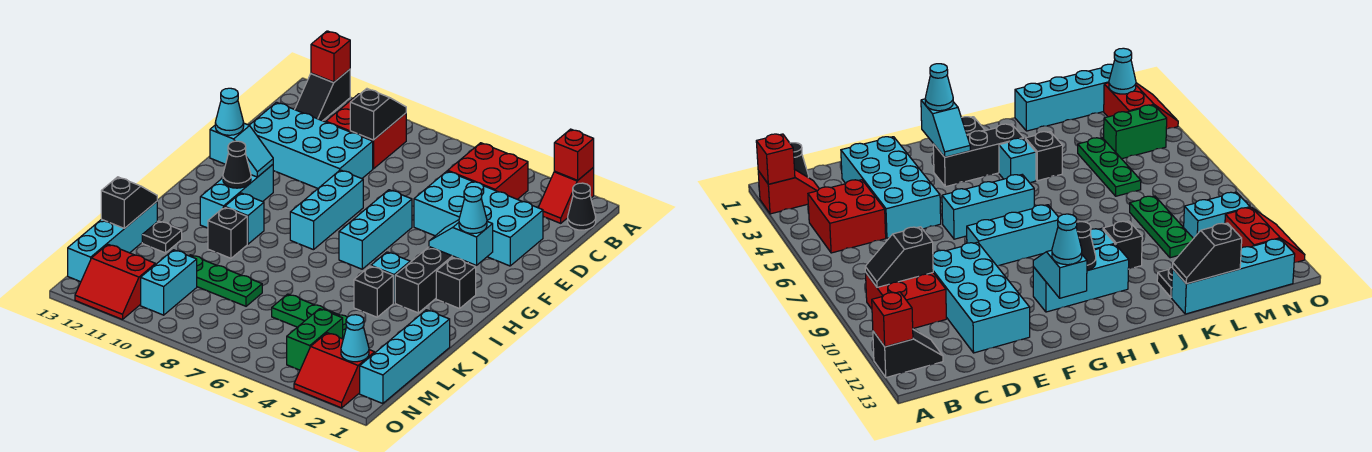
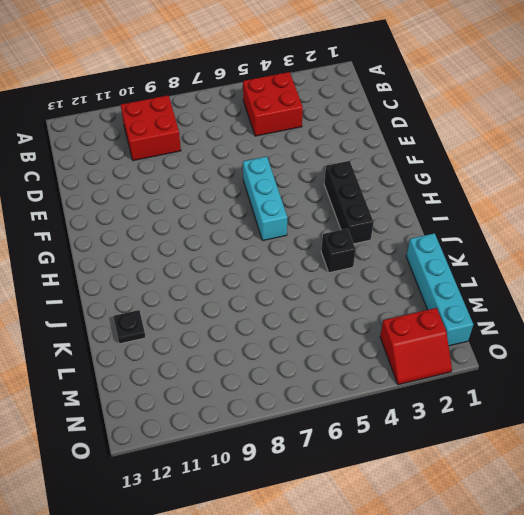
none -> red slope A2:B2 level 1 top A
none -> black slope A12:B12 level 1 top A
none -> black cone B1 level 1
none -> cyan brick D2:E5 level 1

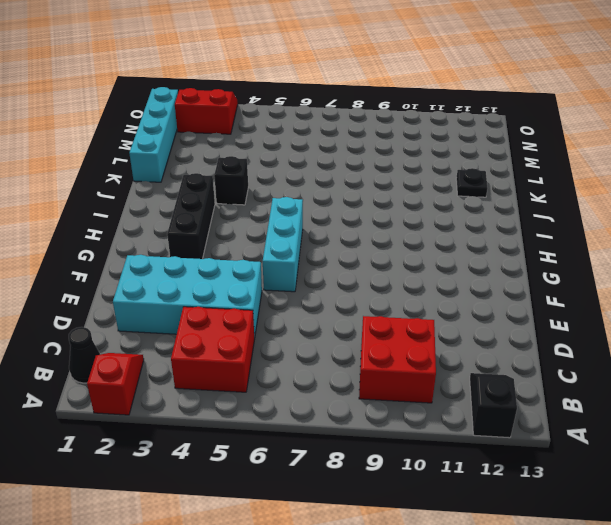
none -> cyan brick D9:E12 level 1
none -> cyan brick F8:H8 level 1
none -> cyan brick G11:I11 level 1
none -> black brick H2 level 1

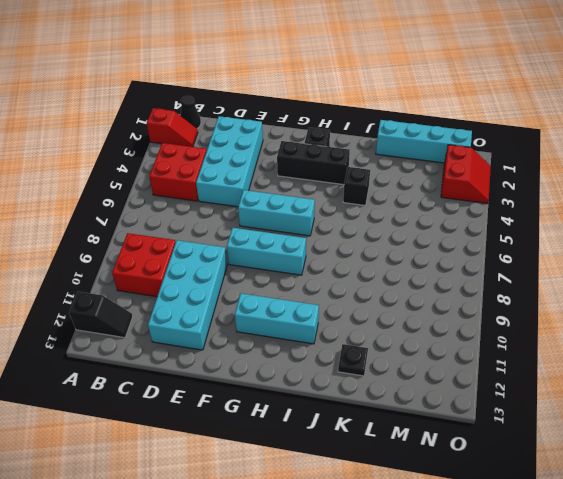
none -> cyan brick I4 level 1
none -> cyan brick I10 level 1
none -> black brick J10 level 1
none -> cyan brick K13:N13 level 1

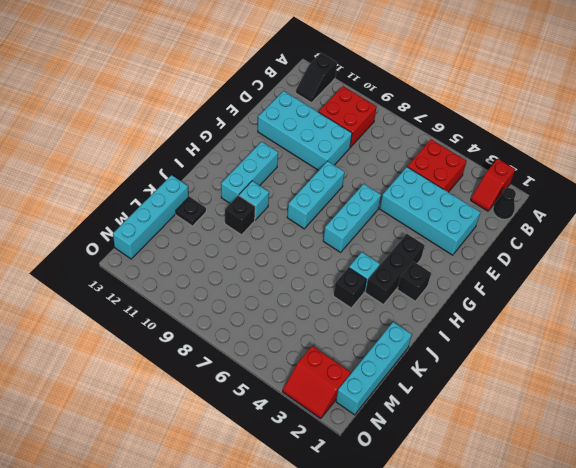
none -> green plate L4:L6 level 1
none -> green plate L8:L10 level 1
none -> green brick M4:N4 level 1
none -> cyan brick M10:N10 level 1

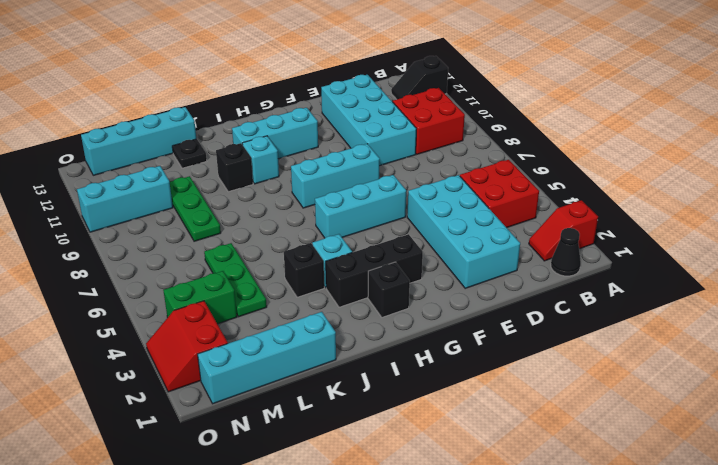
cyan brick M10:O10 level 1 -> cyan brick M10:N10 level 1
none -> red slope N11:O12 level 1 top N
none -> red brick A2 level 2
none -> red brick A12 level 2
none -> black slope B9:C9 level 2 top C

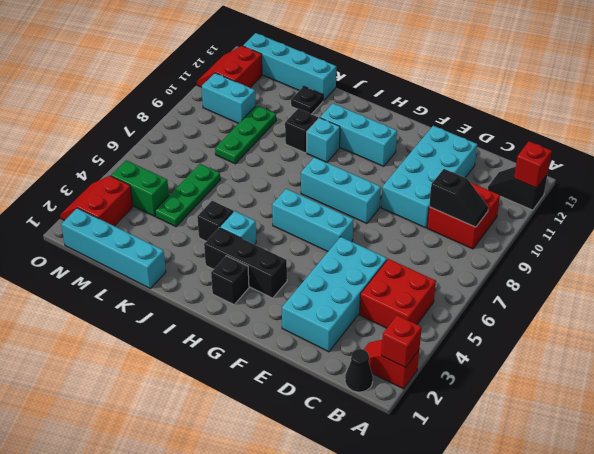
none -> cyan slope G2:G3 level 2 top 2
none -> cyan slope G11:G12 level 2 top 12
none -> black cone H11 level 2
none -> black slope K13:L13 level 2 top L

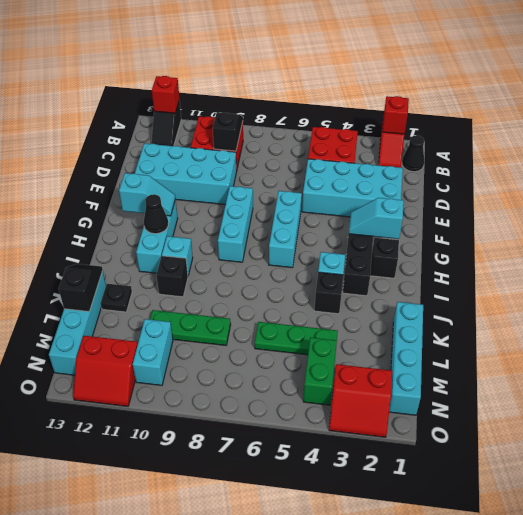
none -> cyan cone N2 level 2
none -> cyan cone G2 level 3
none -> cyan cone G12 level 3

